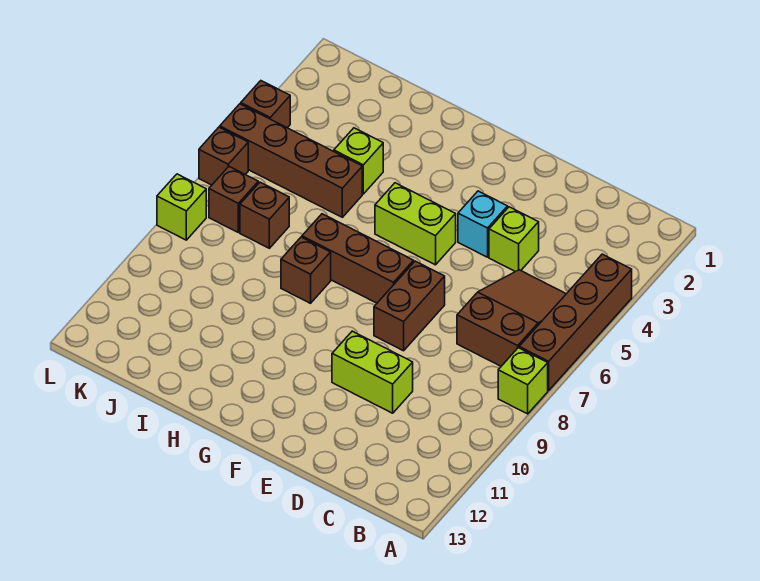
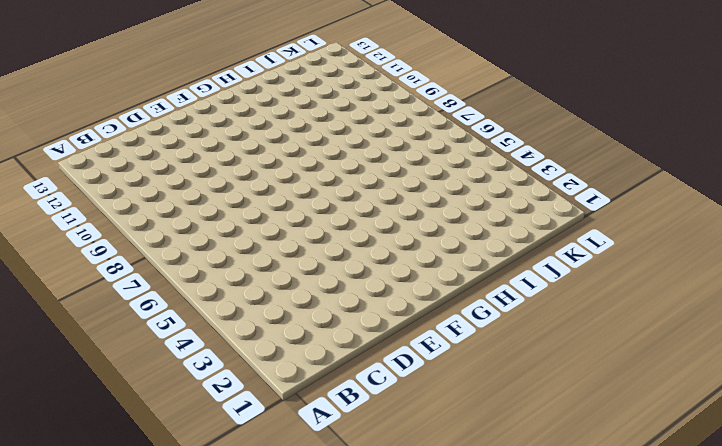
none -> brown brick A4:A7 level 1
none -> lime brick A8 level 1
none -> brown slope B5:C7 level 1 top 7

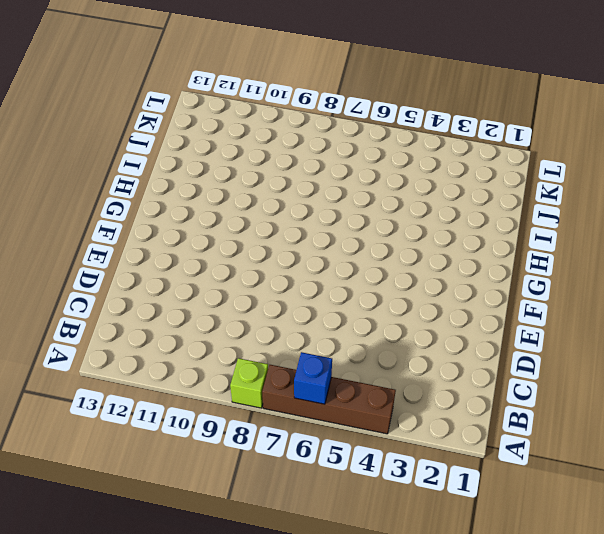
blue brick A6 level 2 -> none
none -> brown slope B5:C7 level 1 top 7
none -> lime brick D4 level 1
none -> lime brick D10:E10 level 1

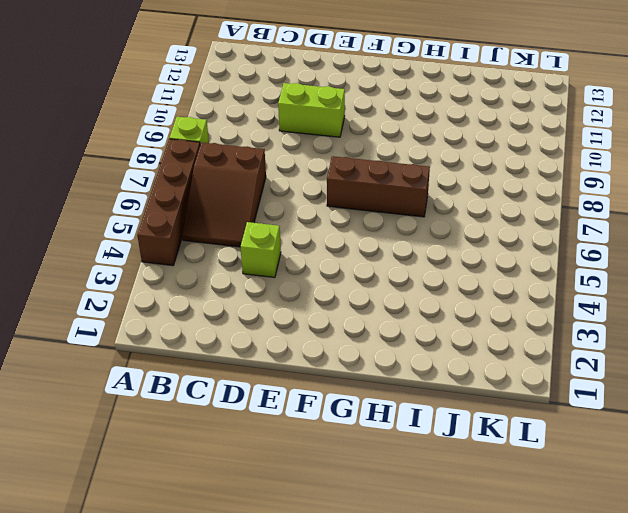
none -> cyan brick E4 level 1
none -> brown brick E7:E8 level 1
none -> lime brick F5:G5 level 1

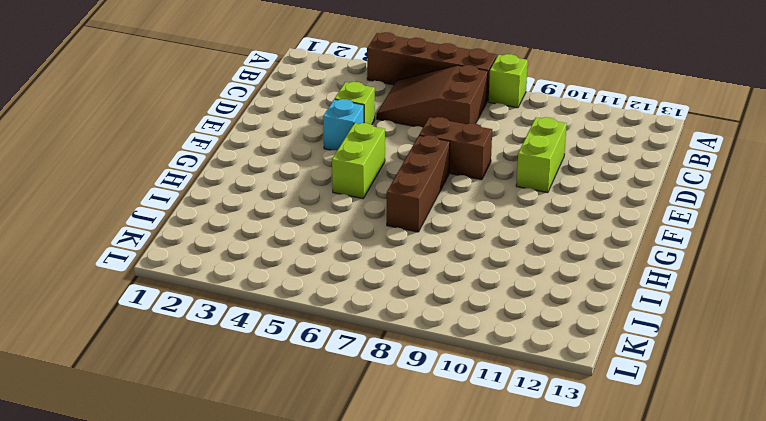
none -> brown brick H8 level 1
none -> lime brick I4 level 1
none -> brown brick I5:L5 level 1

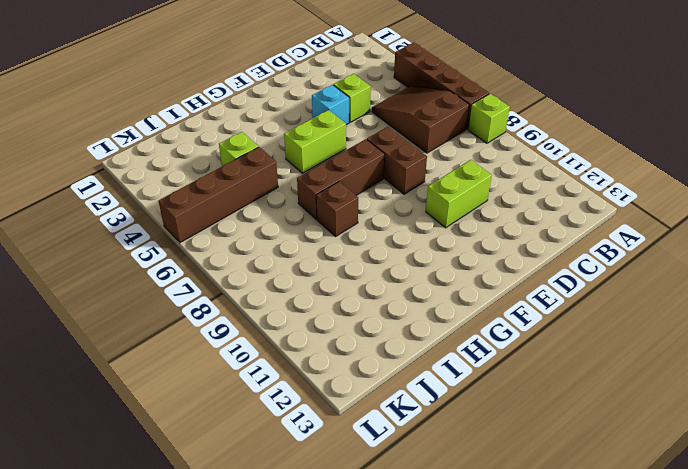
none -> brown brick J7 level 1
none -> brown brick K7 level 1
none -> brown brick L4 level 1

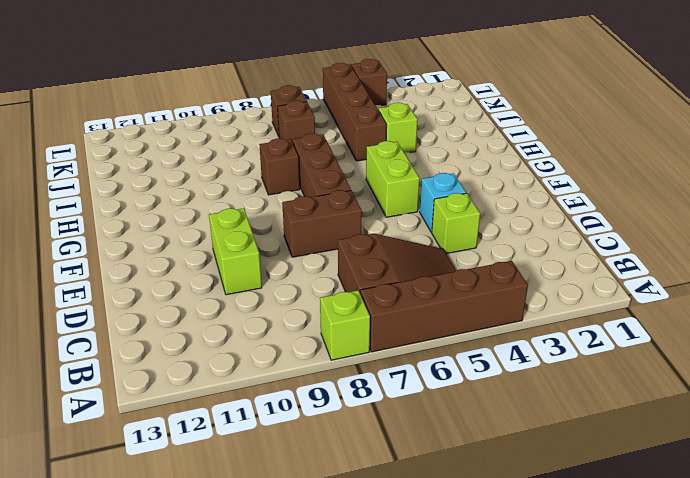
none -> brown brick L6 level 1
none -> lime brick L8 level 1

